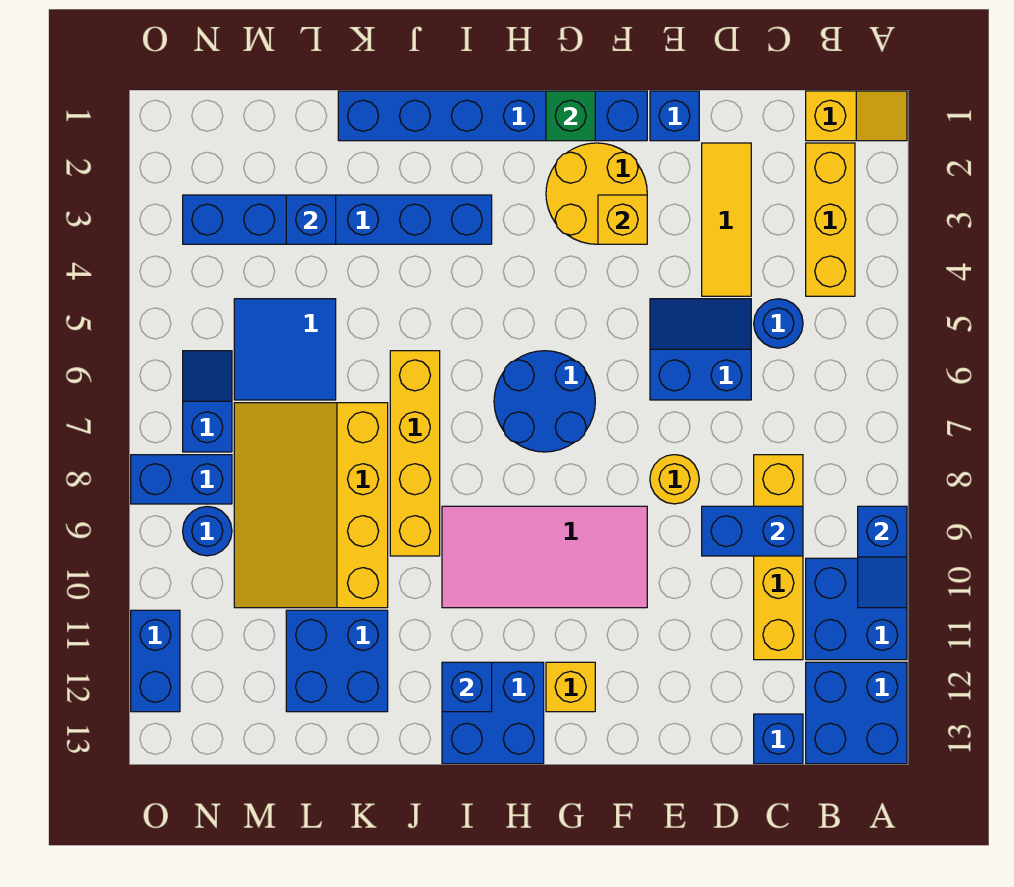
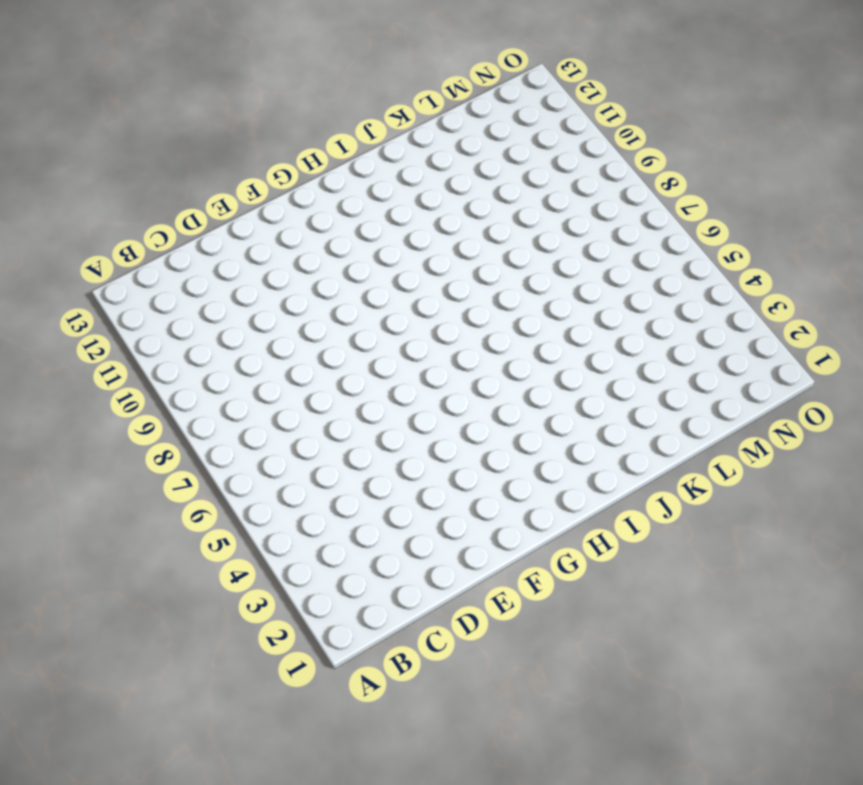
none -> yellow slope A1:B1 level 1 top B
none -> blue brick A10:B11 level 1
none -> blue brick A12:B13 level 1
none -> yellow brick B2:B4 level 1

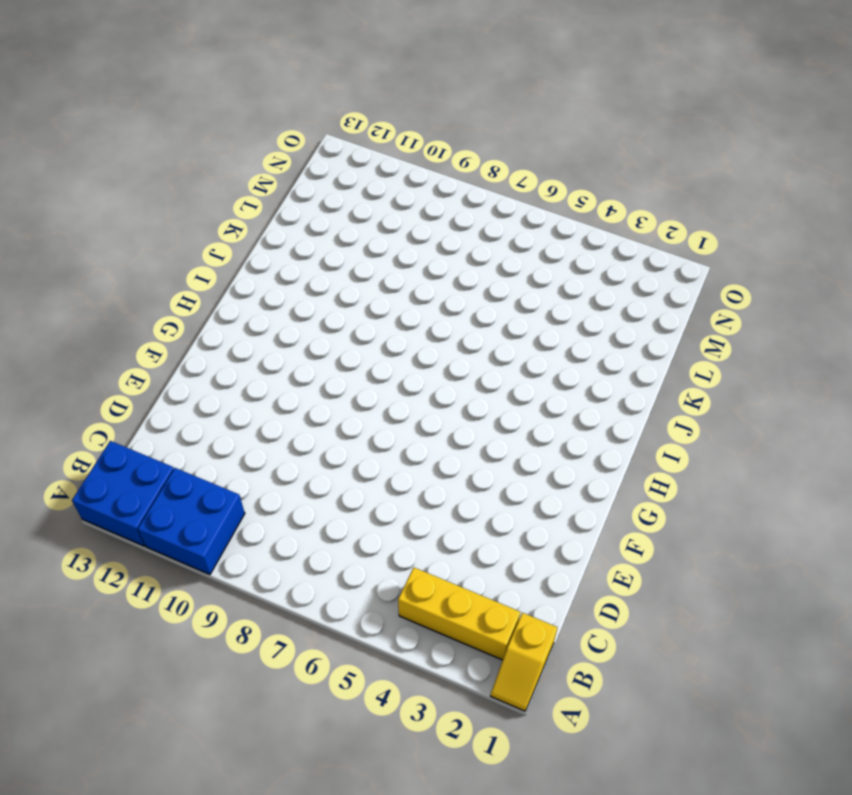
none -> blue round brick C5 level 1
none -> yellow brick C8:C11 level 1
none -> blue brick C13 level 1
none -> yellow tile D2:D4 level 1

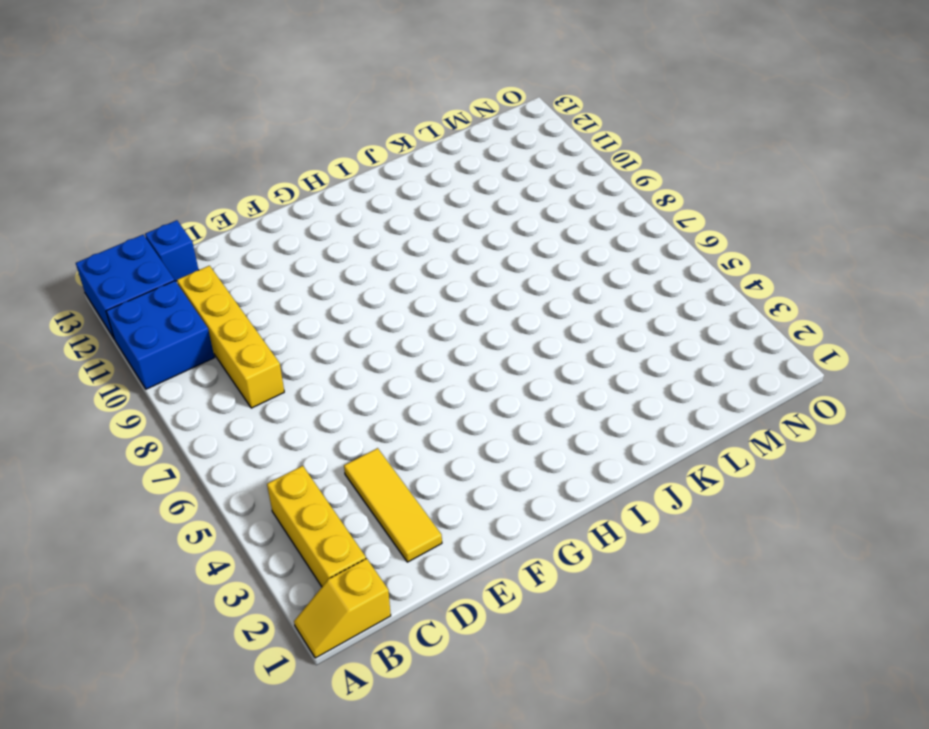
none -> blue round brick C5 level 1
none -> blue slope D5:E6 level 1 top 6
none -> blue brick E1 level 1
none -> yellow round brick E8 level 1

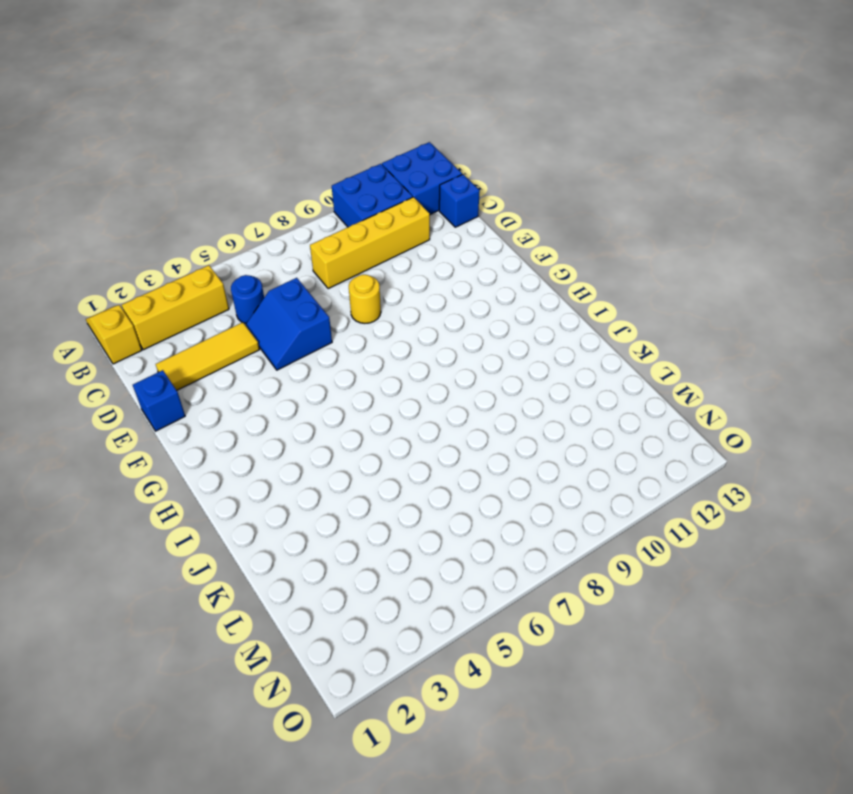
none -> blue brick F1:K1 level 1
none -> yellow round brick F2:G3 level 1
none -> pink tile F9:I10 level 1
none -> blue round brick G6:H7 level 1

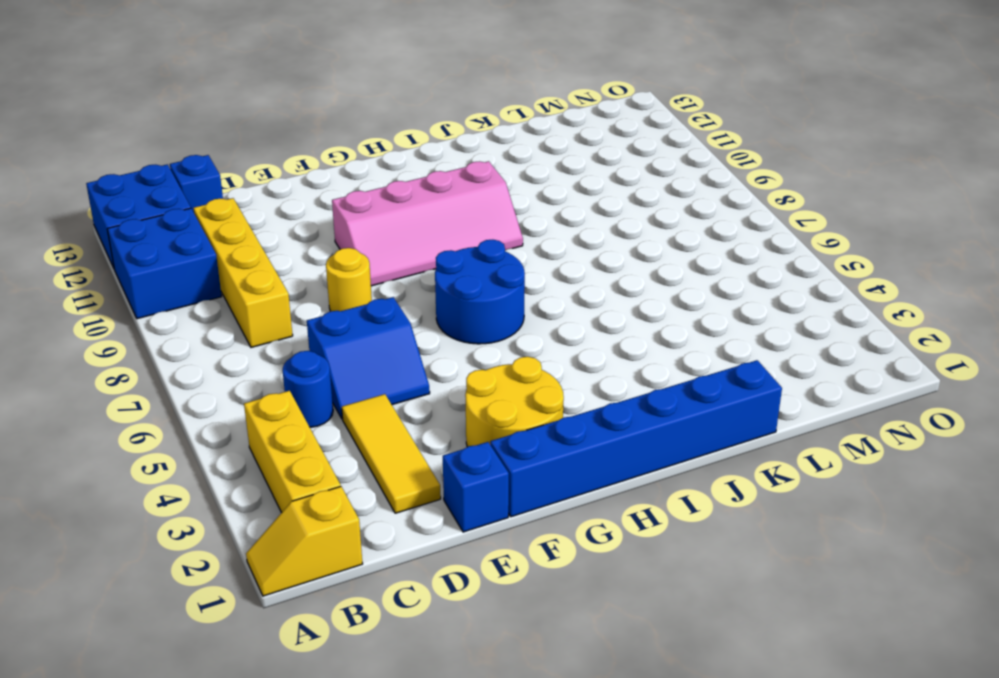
pink slope F9:I10 level 1 top 10 -> pink tile F9:I10 level 1
none -> yellow brick G12 level 1
none -> blue brick H12:I13 level 1
none -> blue brick I3:N3 level 1
none -> yellow brick J6:J9 level 1

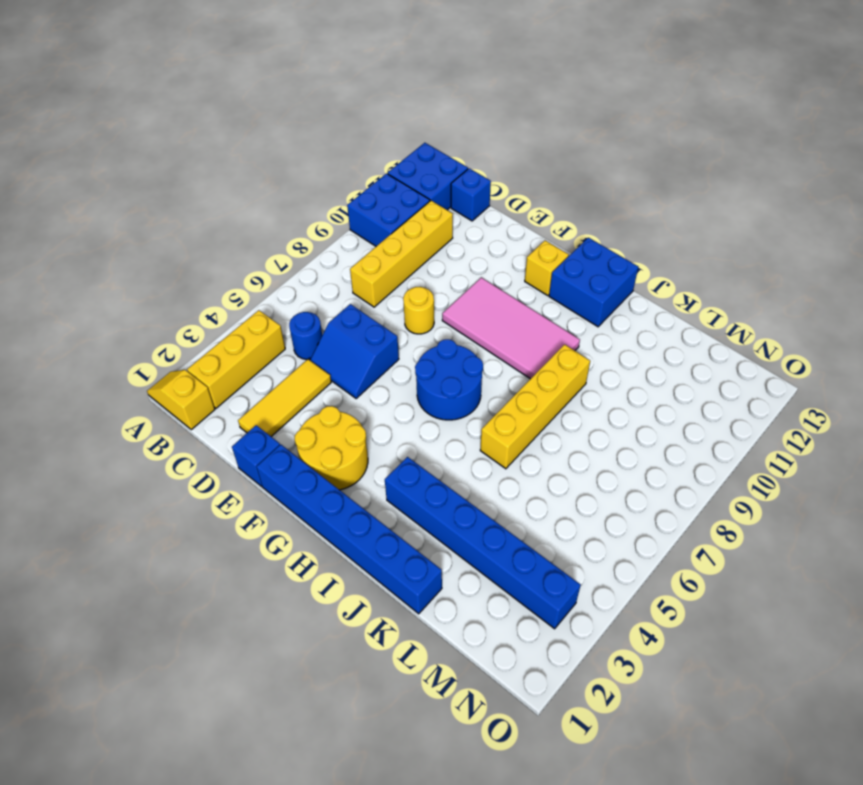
none -> yellow slope K7:M10 level 1 top K
none -> blue brick K11:L12 level 1
none -> blue tile L5:M6 level 1
none -> blue slope N6:N7 level 1 top 7

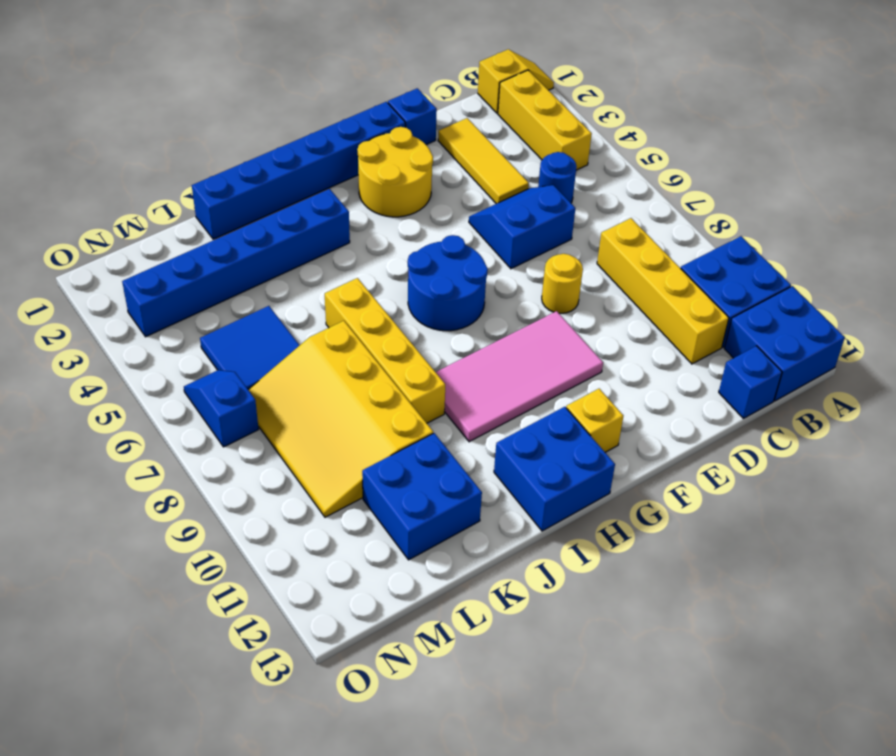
none -> blue brick N8:O8 level 1
none -> blue round brick N9 level 1
none -> blue brick O11:O12 level 1
none -> blue slope A9:A10 level 2 top 9

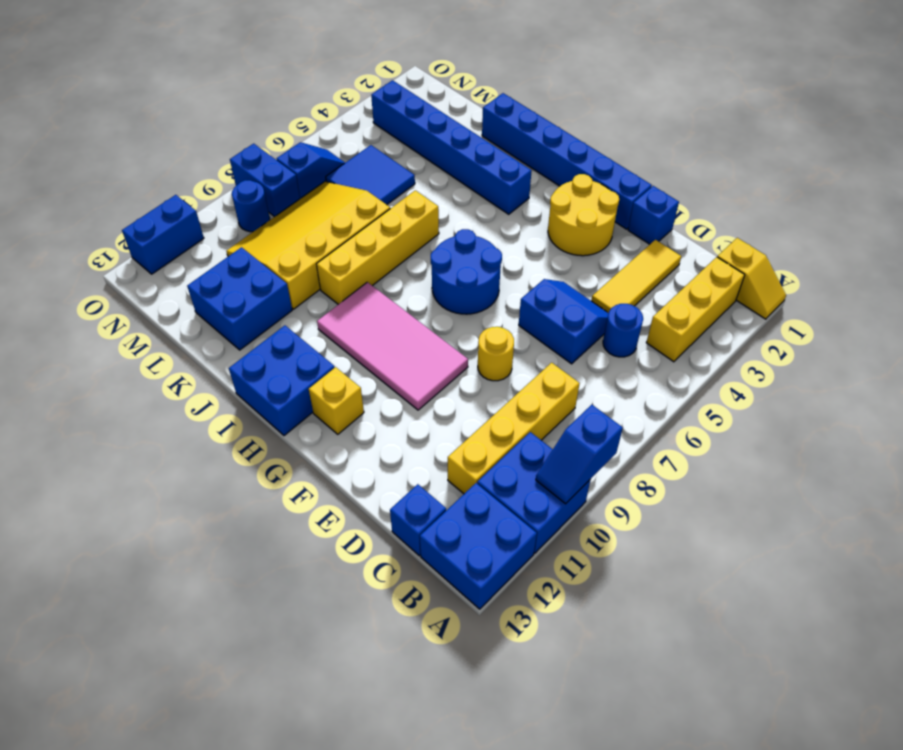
none -> blue brick C9:D9 level 2
none -> yellow brick F3 level 2
none -> green brick G1 level 2
none -> blue brick I12 level 2

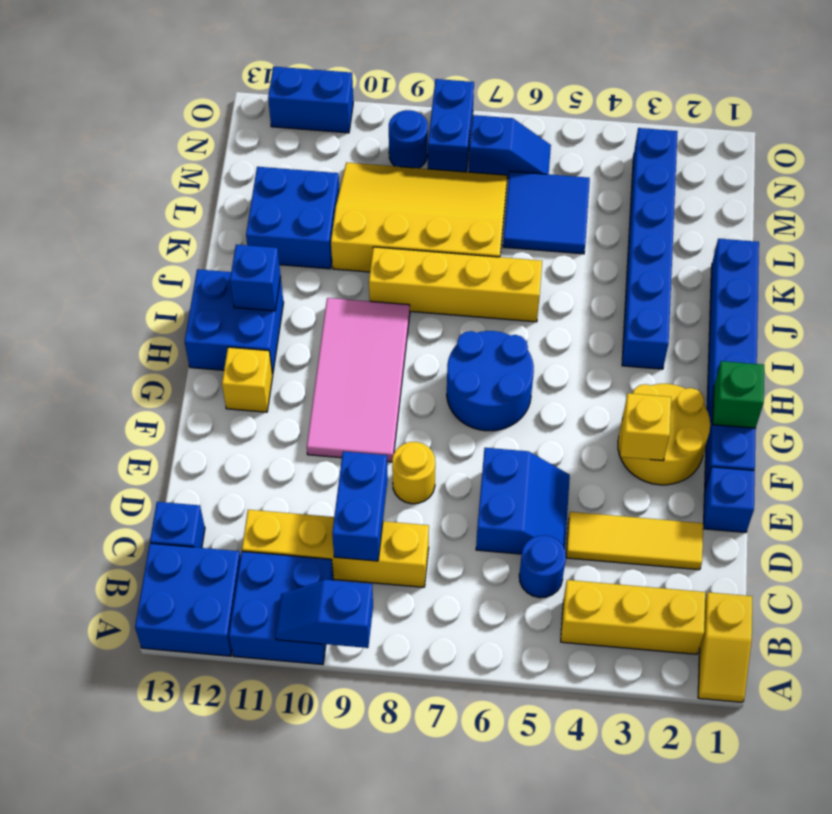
none -> blue brick L3 level 2

